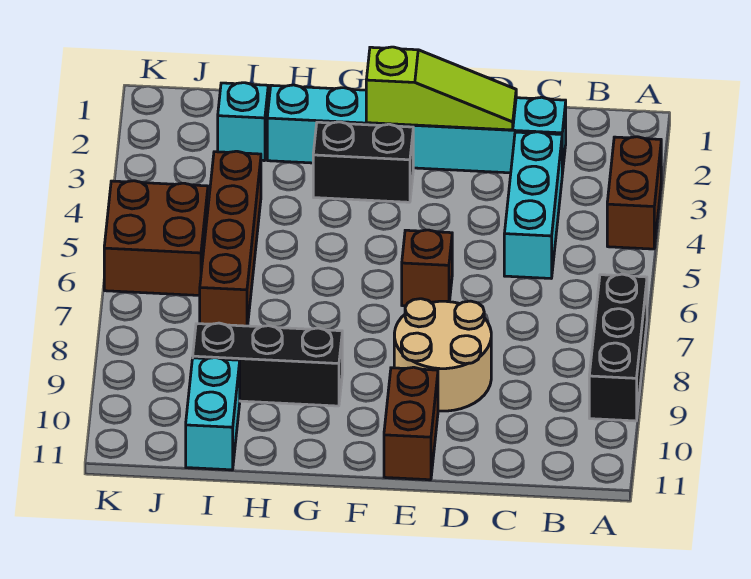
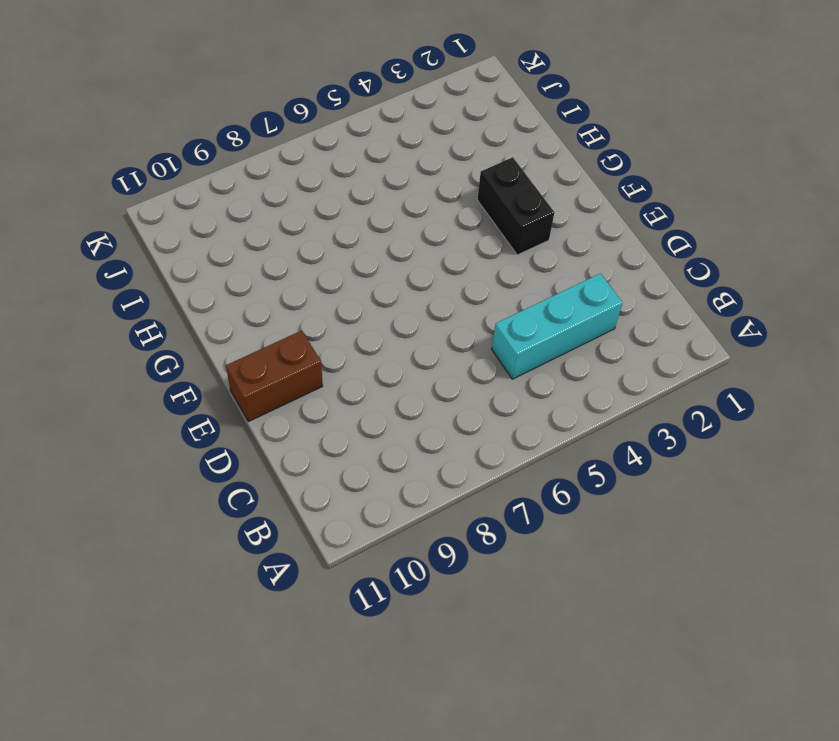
none -> brown brick A3:A4 level 1
none -> black brick A7:A9 level 1
none -> cyan brick C2:H2 level 1

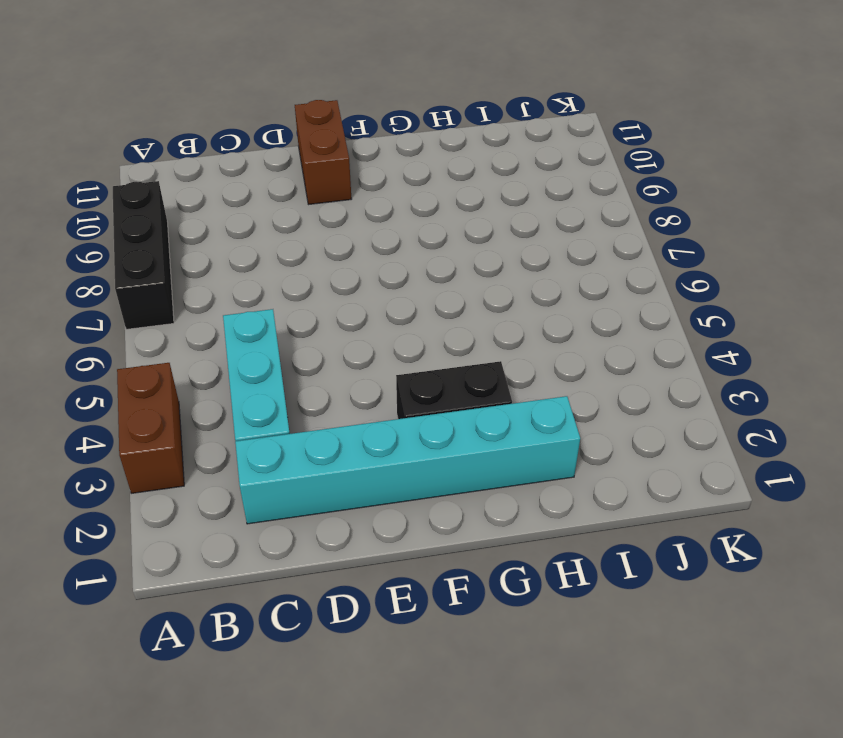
none -> tan round brick D8:E9 level 1
none -> brown brick E6 level 1
none -> black brick G9:I9 level 1

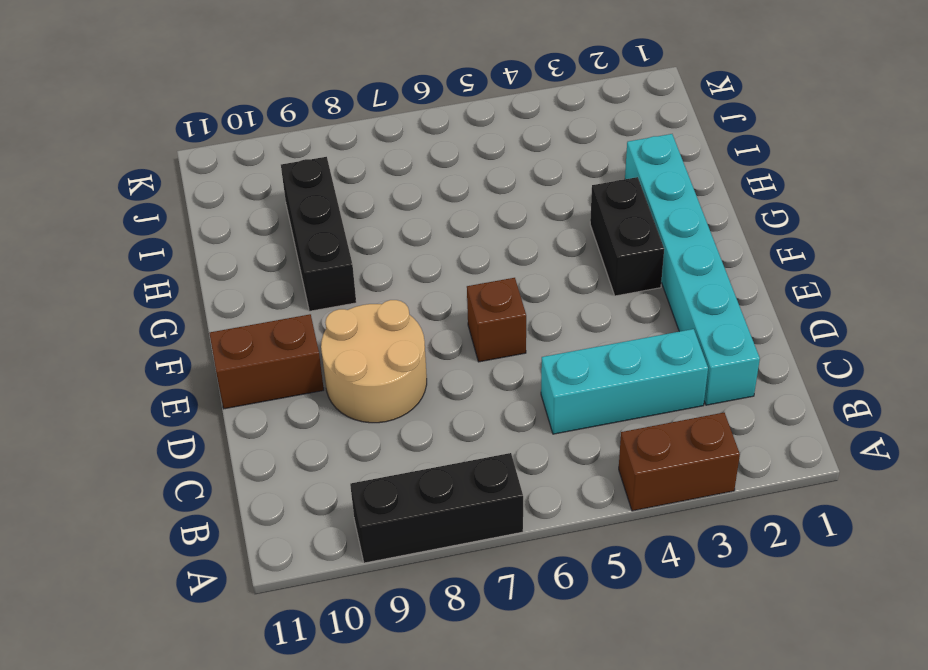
none -> cyan brick I2 level 1
none -> brown brick I4:I7 level 1
none -> cyan brick I10:I11 level 1

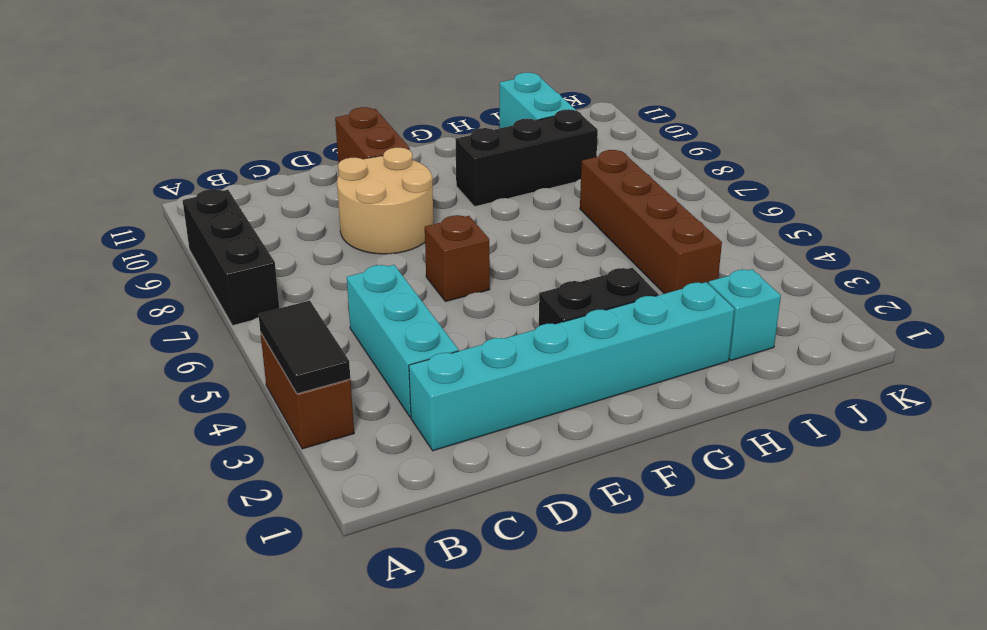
black tile A3:A4 level 2 -> none
none -> brown brick J5:K6 level 1
none -> lime slope D2:F2 level 2 top F

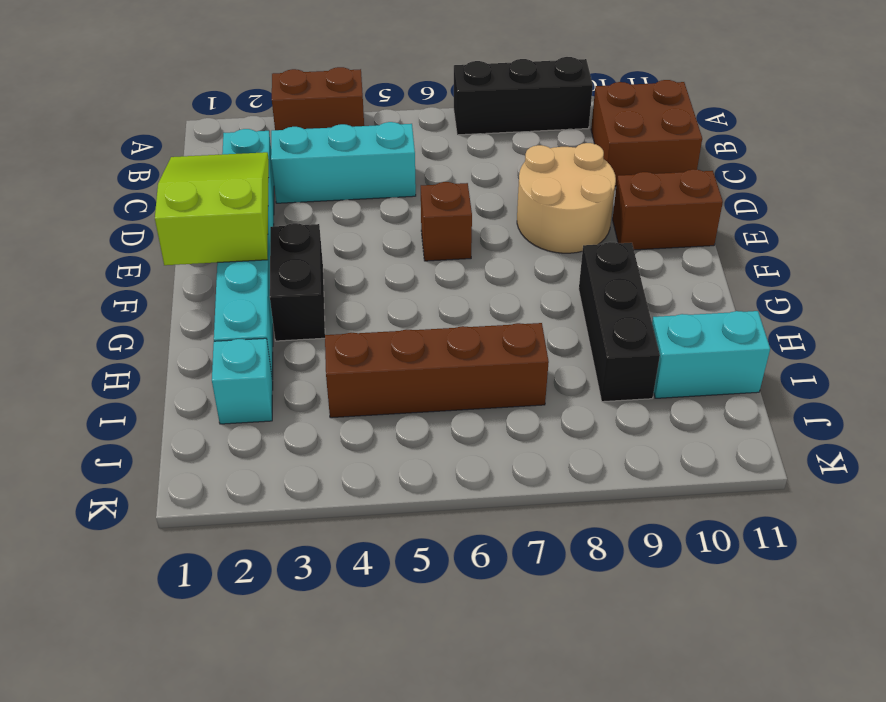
brown brick B10:C11 level 1 -> brown brick J5:K6 level 1
lime slope D1:F2 level 2 top F -> lime slope D2:F2 level 2 top F

